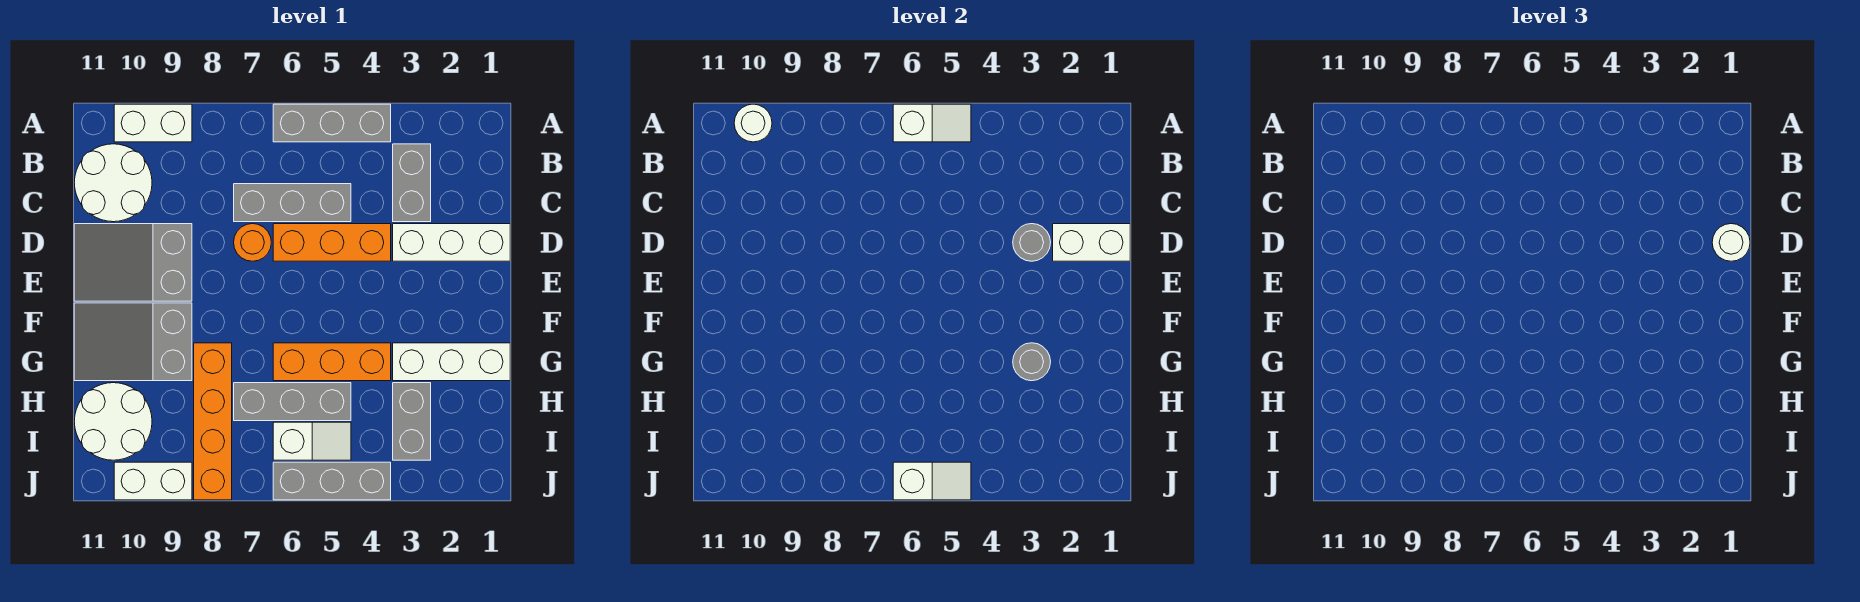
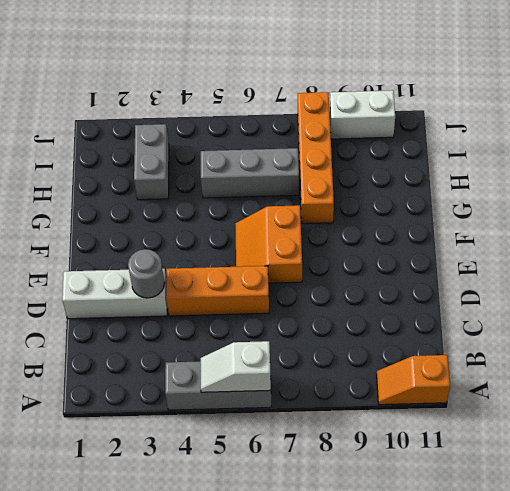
orange slope A10:A11 level 1 top 11 -> white brick A9:A10 level 1
orange slope E6:F7 level 1 top 7 -> none
none -> grey brick B3:C3 level 1
none -> white round brick B10:C11 level 1
none -> grey brick C5:C7 level 1

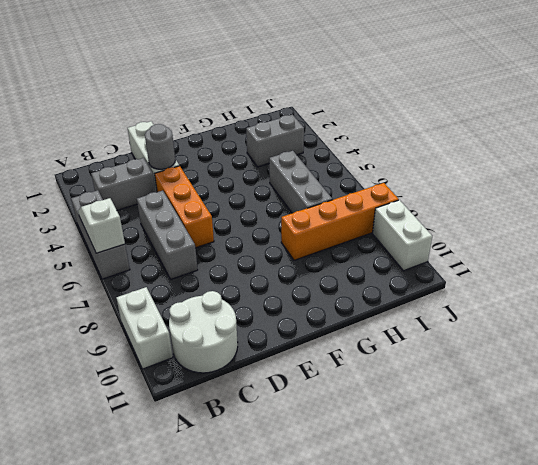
none -> orange round brick D7 level 1
none -> grey slope D9:E11 level 1 top 9
none -> grey slope F9:G11 level 1 top 9

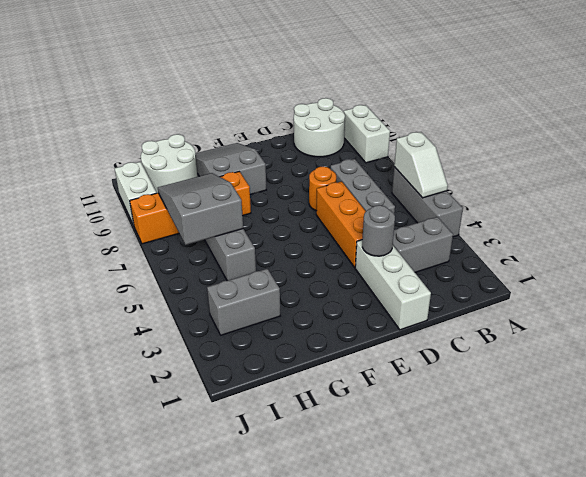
grey slope H6:I8 level 2 top 6 -> grey slope D9:E11 level 1 top 9
none -> white brick G1:G3 level 1
none -> orange brick G4:G6 level 1
none -> white slope I5:I6 level 1 top 6

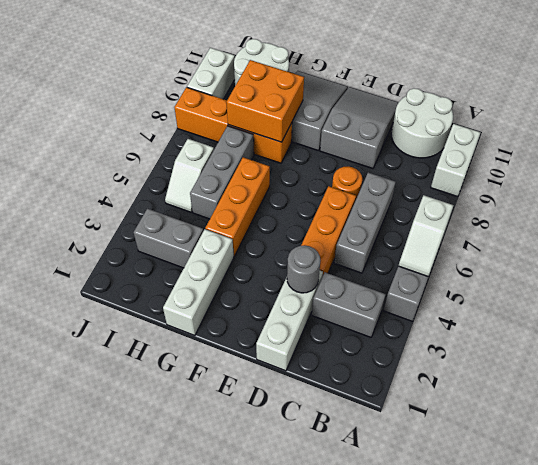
orange brick G8:H9 level 2 -> none
none -> grey brick J4:J6 level 1
none -> white round brick A10 level 2
none -> white brick D1:D2 level 2

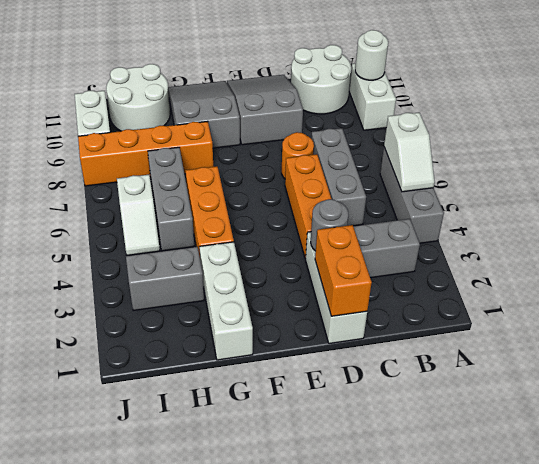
orange brick D1:D2 level 2 -> white brick D1:D2 level 2
none -> grey brick J4:J6 level 1
none -> grey round brick G3 level 2
none -> white slope J5:J6 level 2 top 6

